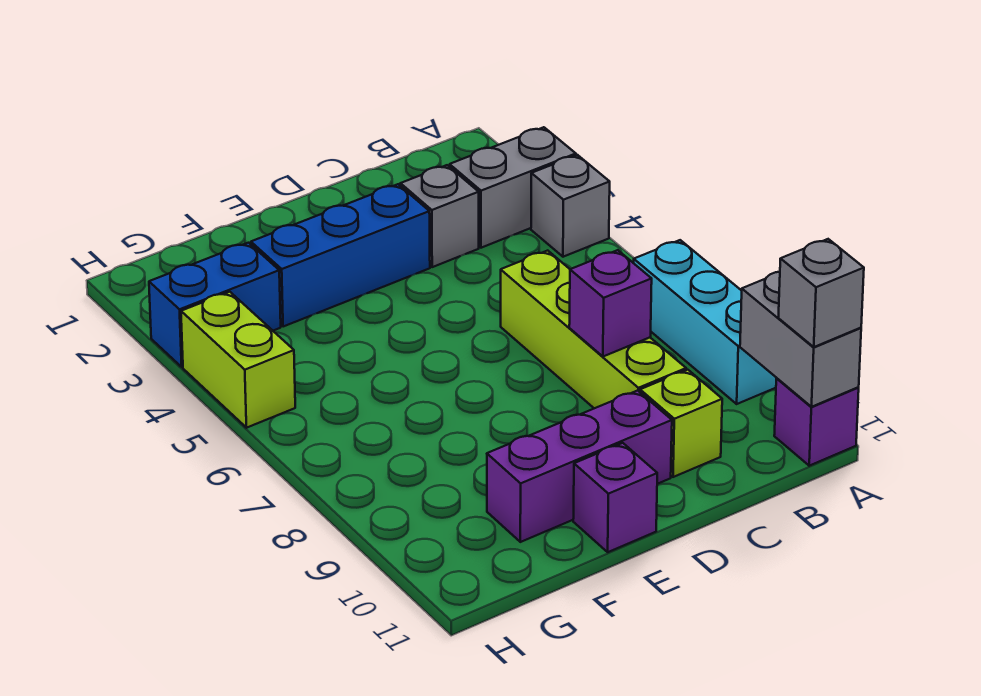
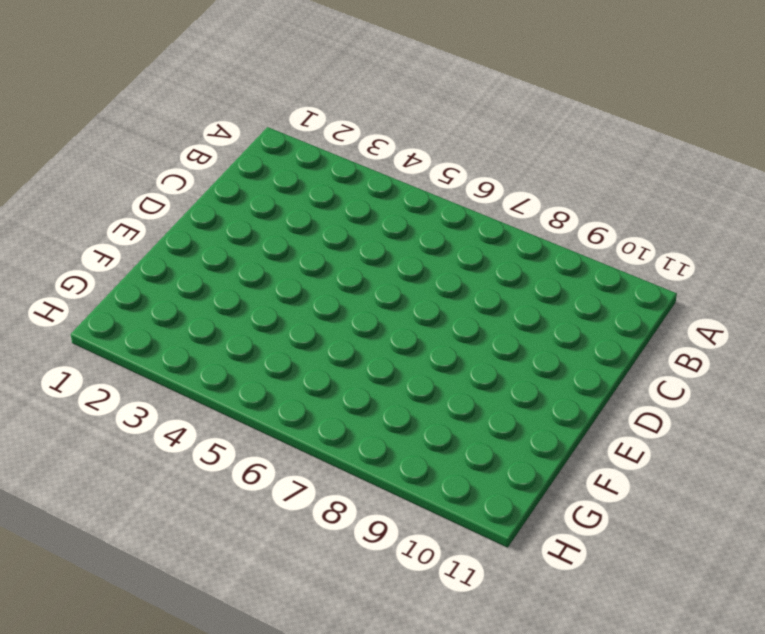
none -> grey brick A3:B3 level 1
none -> grey brick A4 level 1
none -> cyan brick A7:A9 level 1

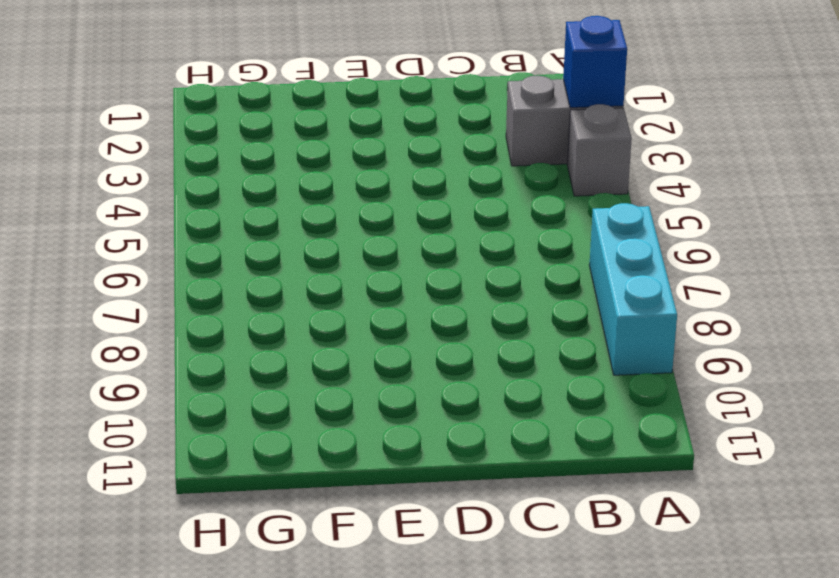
blue brick A3 level 2 -> none
none -> purple brick A11 level 1
none -> grey brick C3 level 1
none -> lime brick C6:C9 level 1

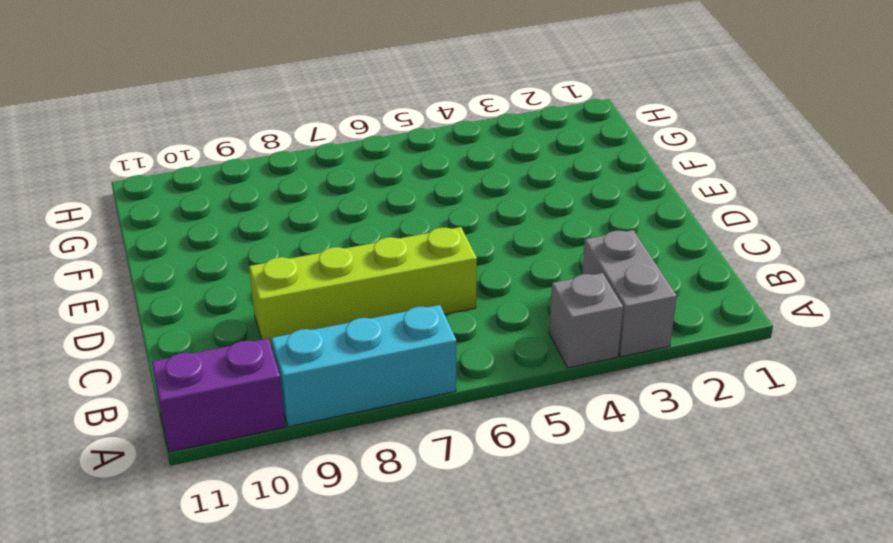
purple brick A10:A11 level 1 -> purple brick A11 level 1
none -> grey brick C3 level 1
none -> lime brick C10 level 1
none -> blue brick D3:F3 level 1

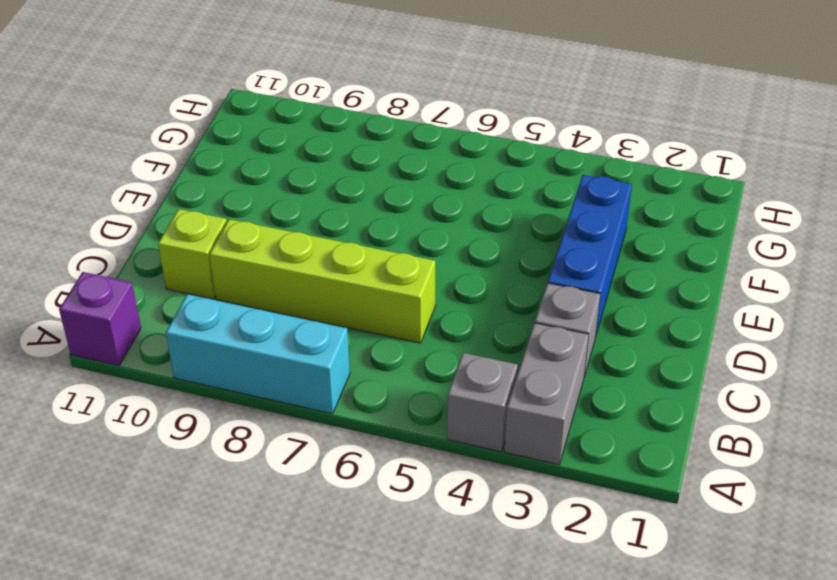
none -> purple brick D10:F10 level 1
none -> purple brick E11 level 1
none -> blue brick G3:H3 level 1

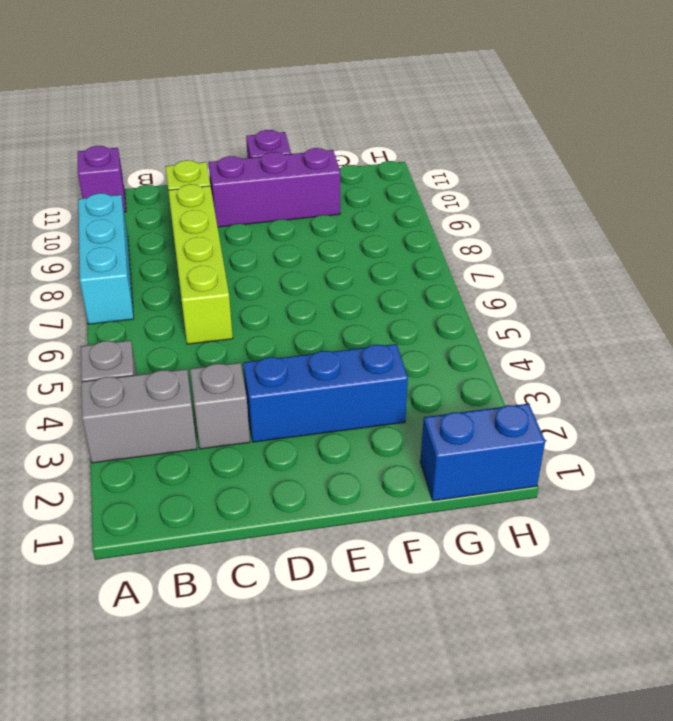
blue brick G1:H1 level 1 -> blue brick G3:H3 level 1
none -> lime brick H4:H5 level 1
none -> grey brick A10:A11 level 2
none -> purple brick C8 level 2

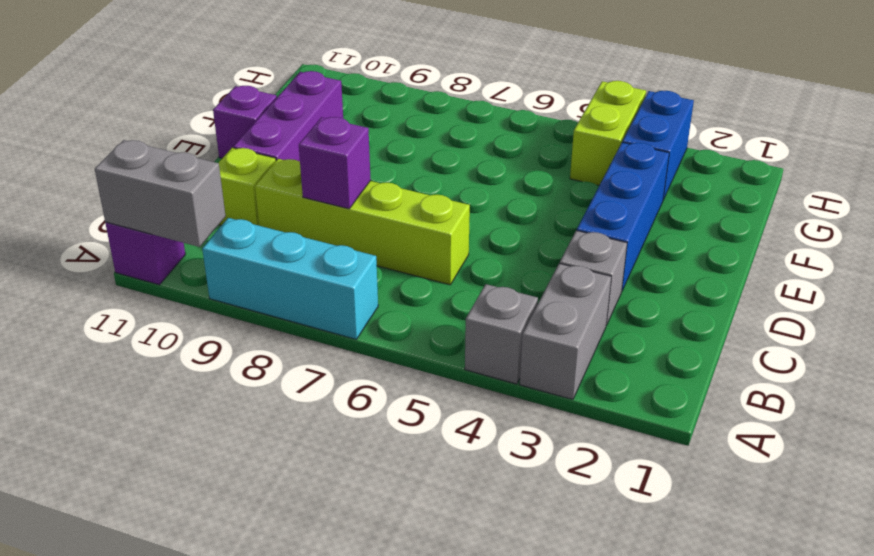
lime brick G4:H4 level 1 -> lime brick H4:H5 level 1
none -> grey brick A11 level 3

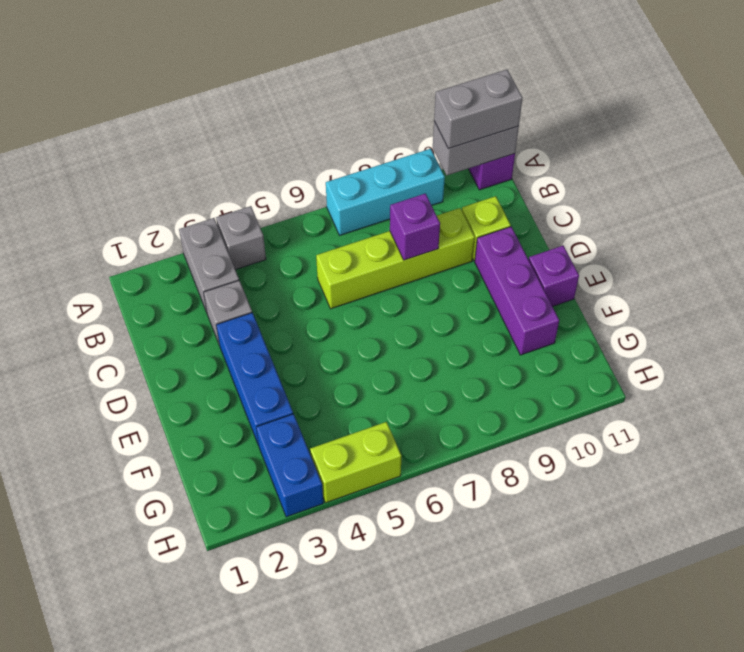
grey brick A10:A11 level 3 -> grey brick A11 level 3

